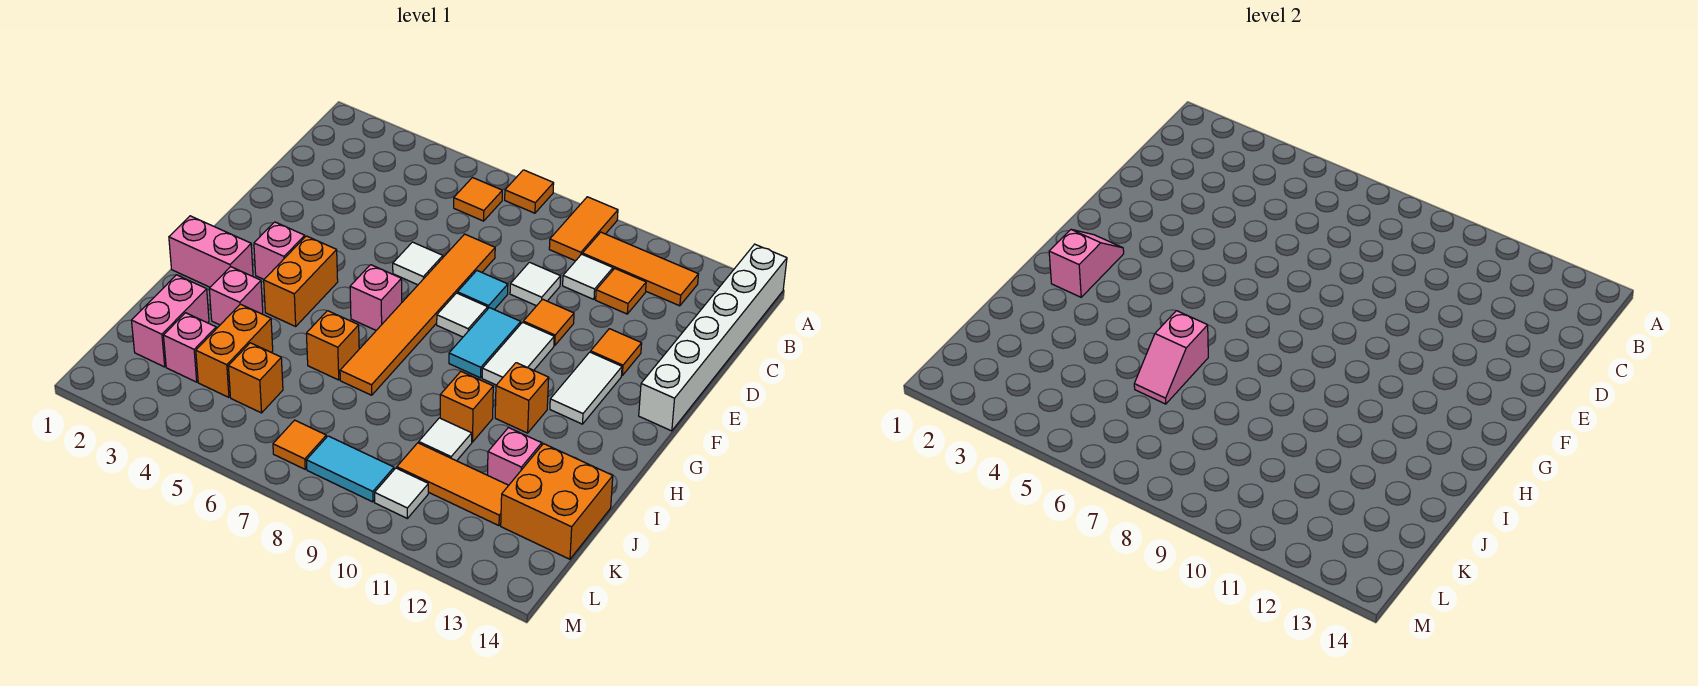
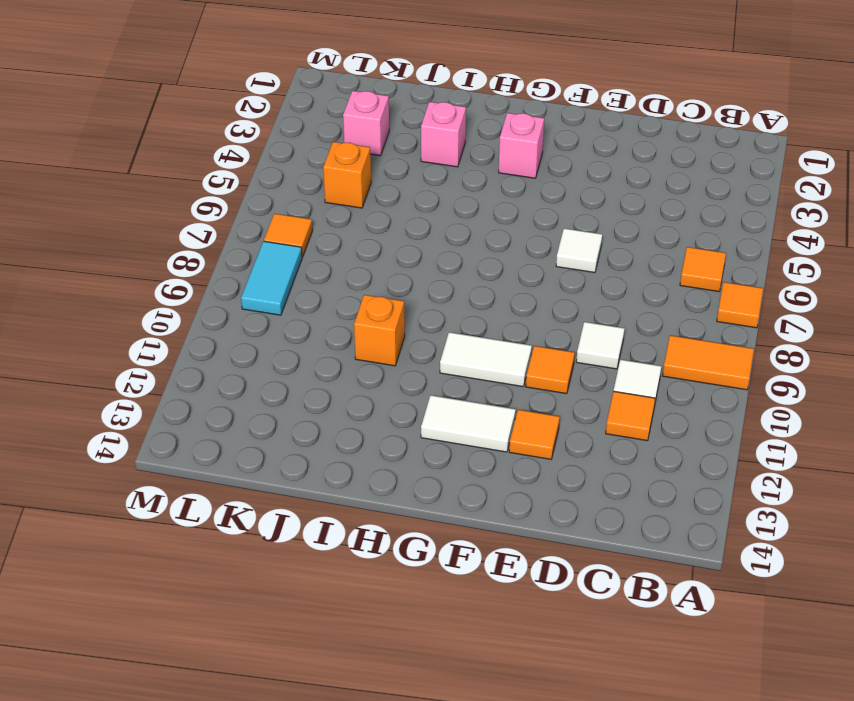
none -> white brick A14:F14 level 1
none -> orange tile B10:B12 level 1
none -> orange tile D7:I7 level 1
none -> cyan tile E8 level 1

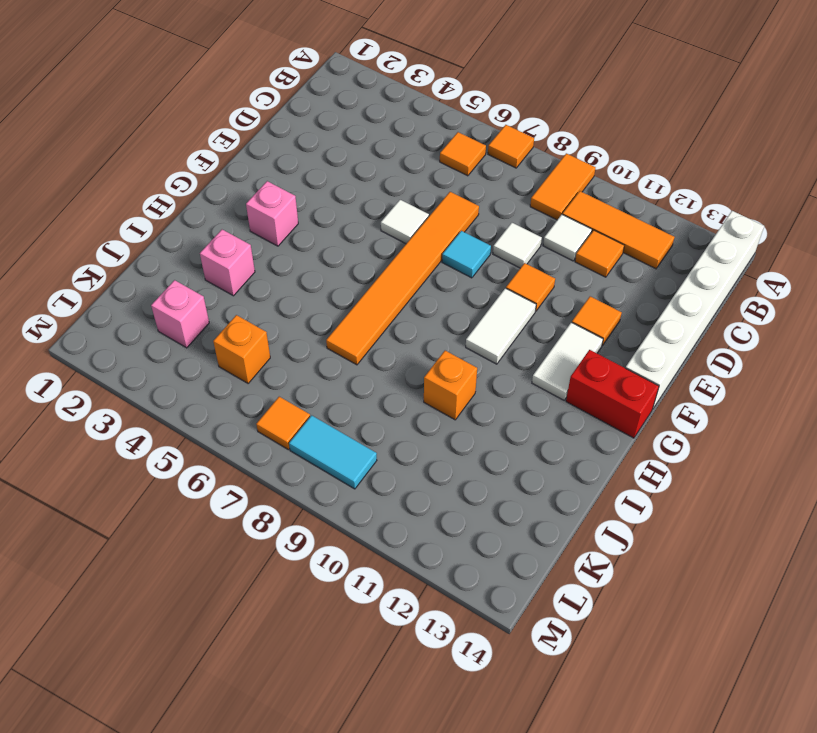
red brick G13:G14 level 1 -> none
none -> white tile F8 level 1
none -> cyan tile F9:G9 level 1
none -> orange brick G4:H4 level 1
none -> pink brick G6 level 1

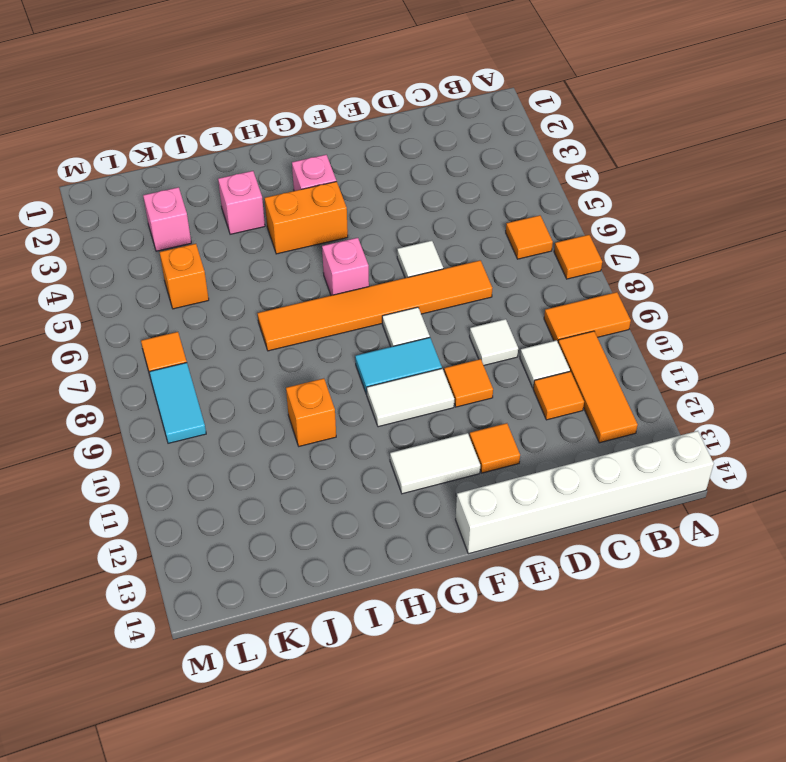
none -> cyan tile E8 level 1
none -> pink brick H1:H2 level 1
none -> orange brick H11 level 1
none -> orange brick I6 level 1

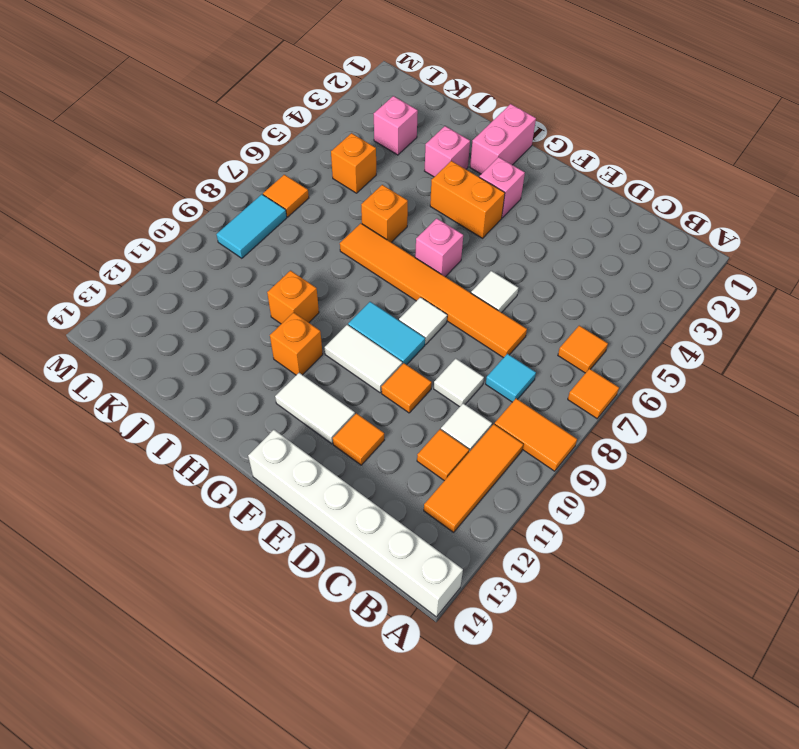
cyan tile C8 level 1 -> cyan tile E8 level 1
none -> pink brick J2:K2 level 1
none -> orange brick J4:K4 level 1
none -> white tile J10 level 1
none -> pink brick J12 level 1

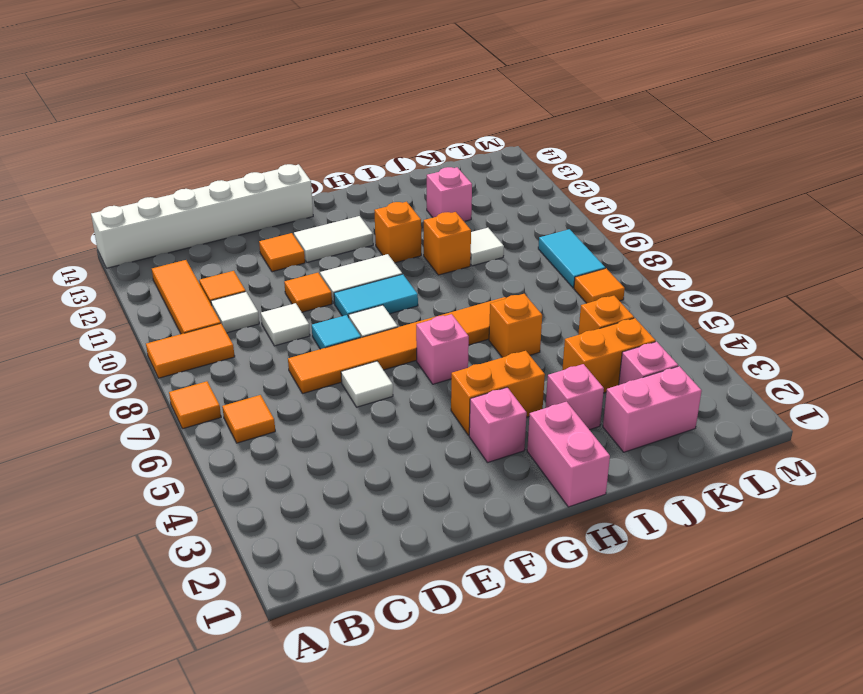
none -> orange brick J13:K14 level 1
none -> orange tile K10:K12 level 1
none -> white tile L10 level 1
none -> pink slope G2:H2 level 2 top H

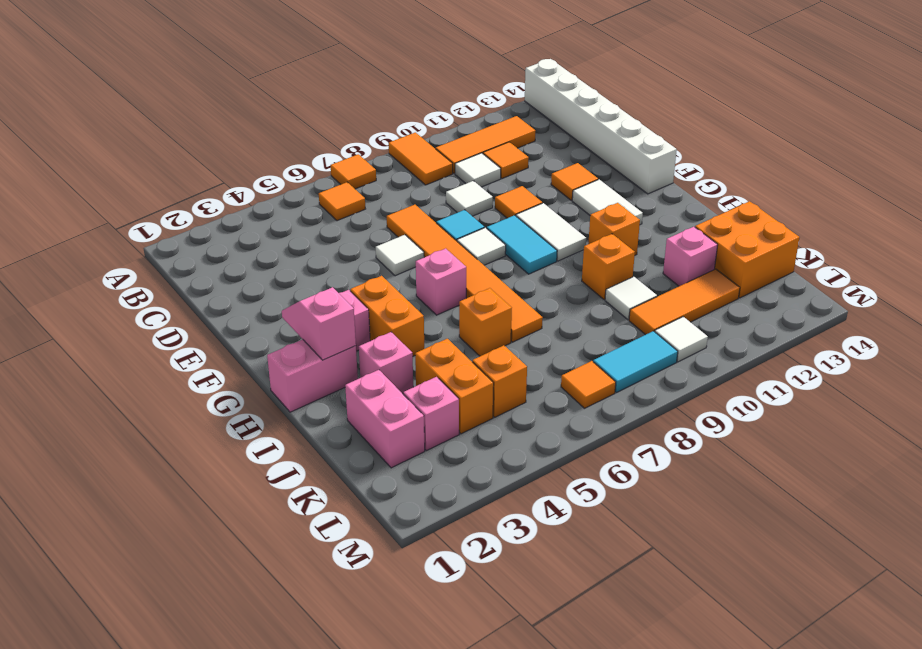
none -> pink slope I6:J6 level 2 top I

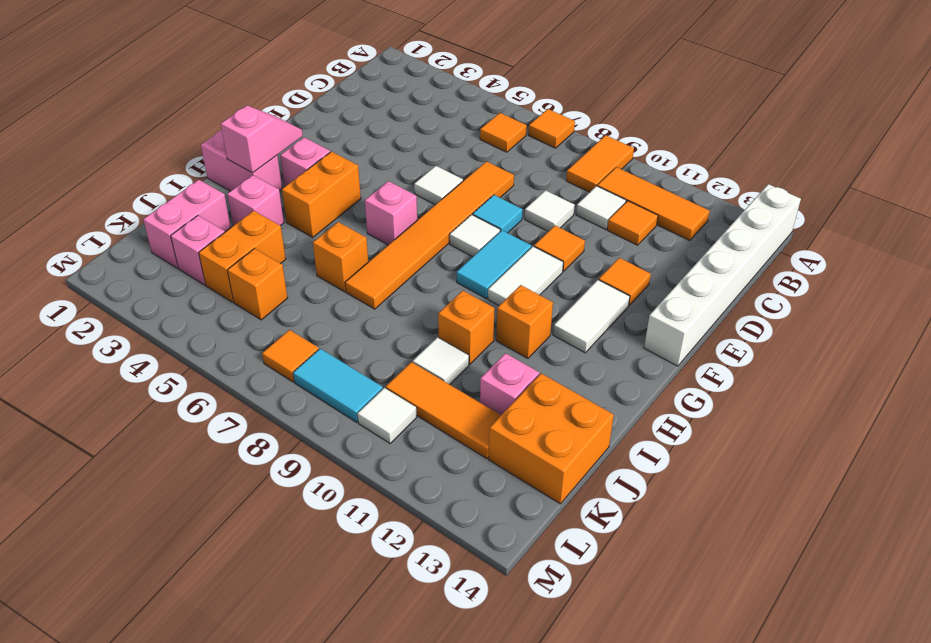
none -> pink slope I6:J6 level 2 top I

